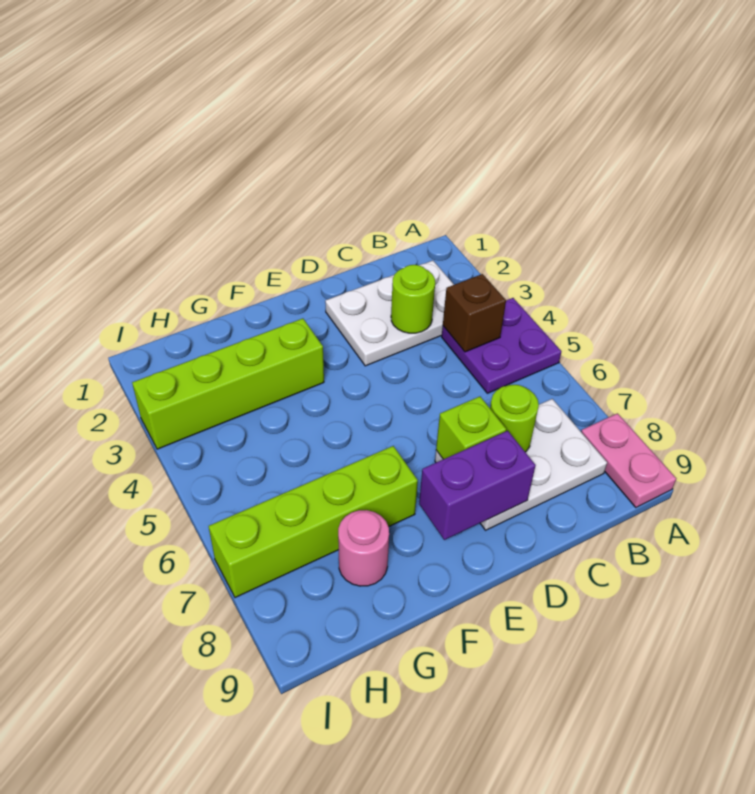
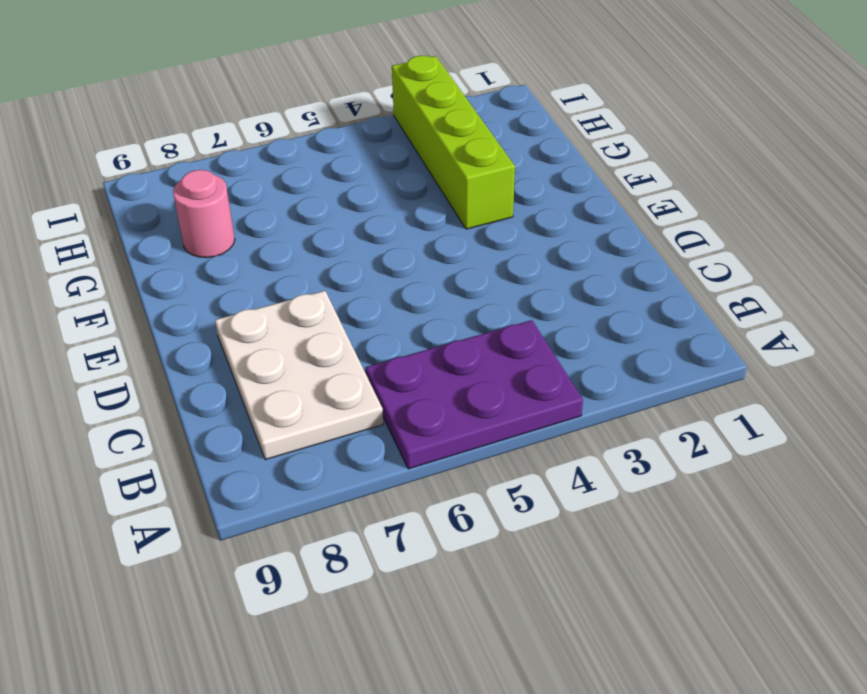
purple plate A4:B6 level 1 -> purple plate A4:B5 level 1
none -> pink plate A8:A9 level 1
none -> white plate B2:D3 level 1
none -> lime brick F7:I7 level 1

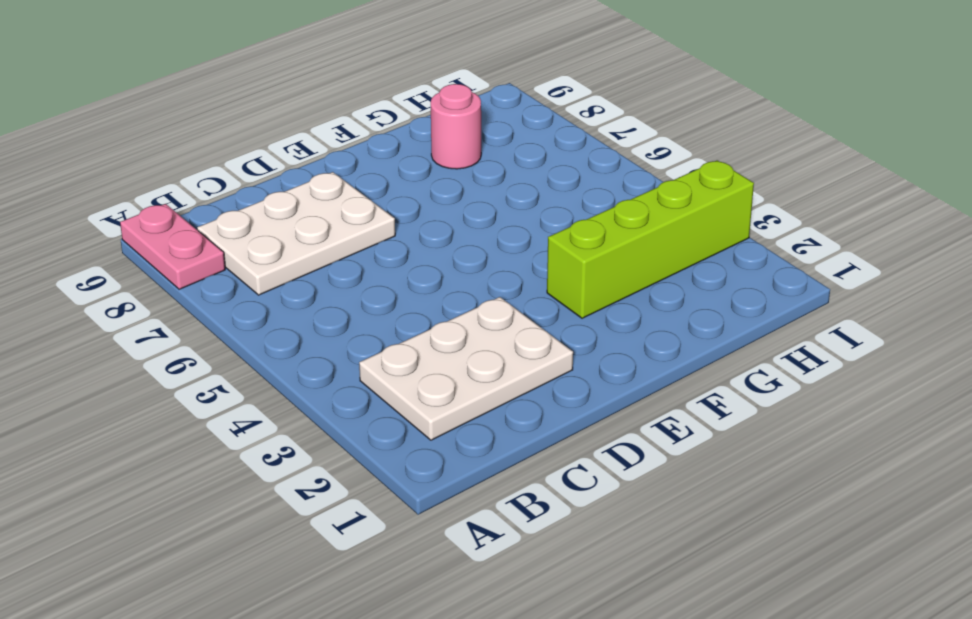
none -> purple plate A4:B5 level 1
none -> lime brick F7:I7 level 1
none -> brown brick B4 level 2

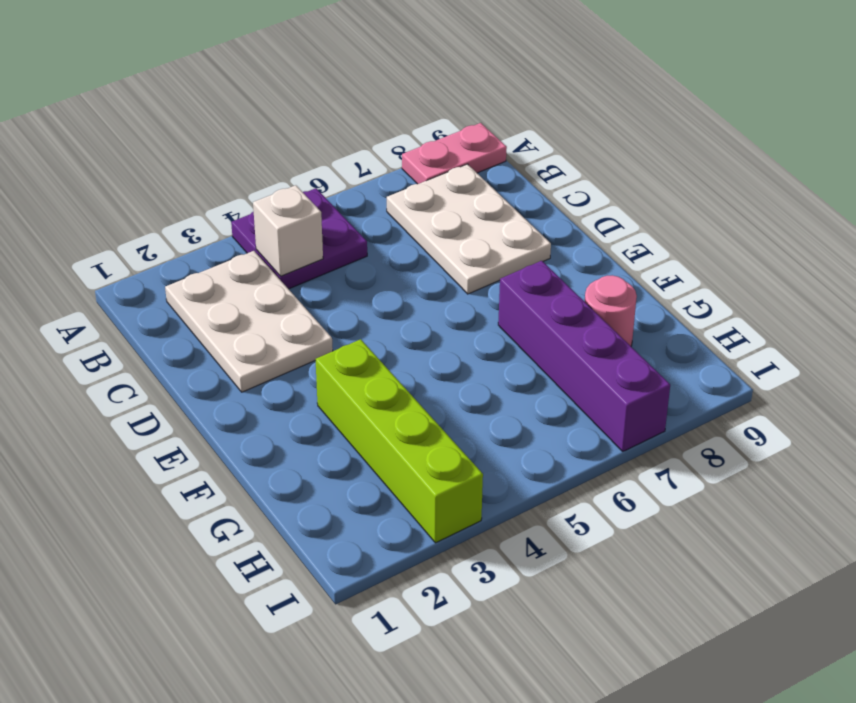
white brick B4 level 2 -> brown brick B4 level 2
purple brick F7:I7 level 1 -> lime brick F7:I7 level 1
none -> lime round brick C3 level 2
none -> lime round brick C7 level 2
none -> lime brick D7 level 2

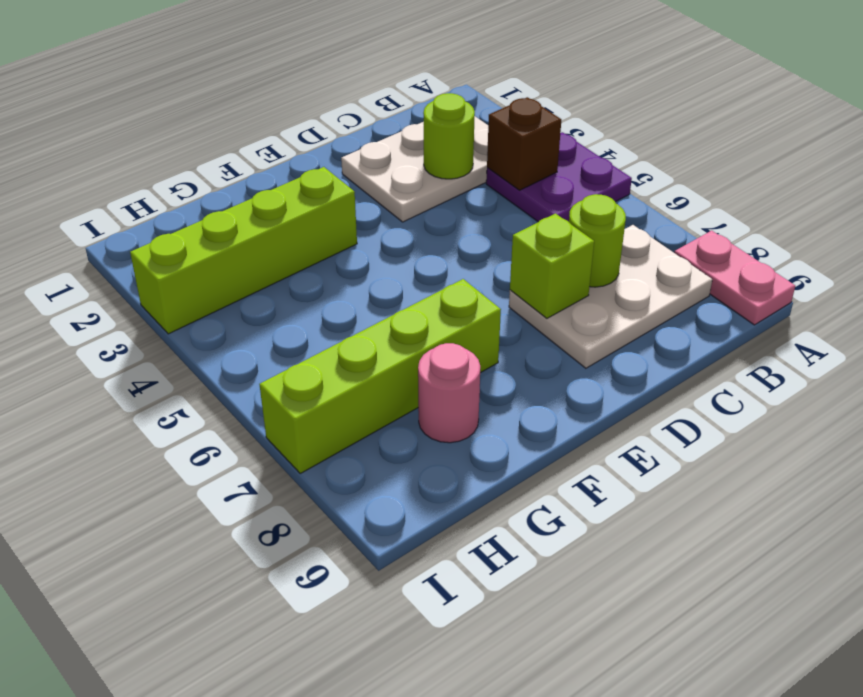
none -> purple brick D8:E8 level 2

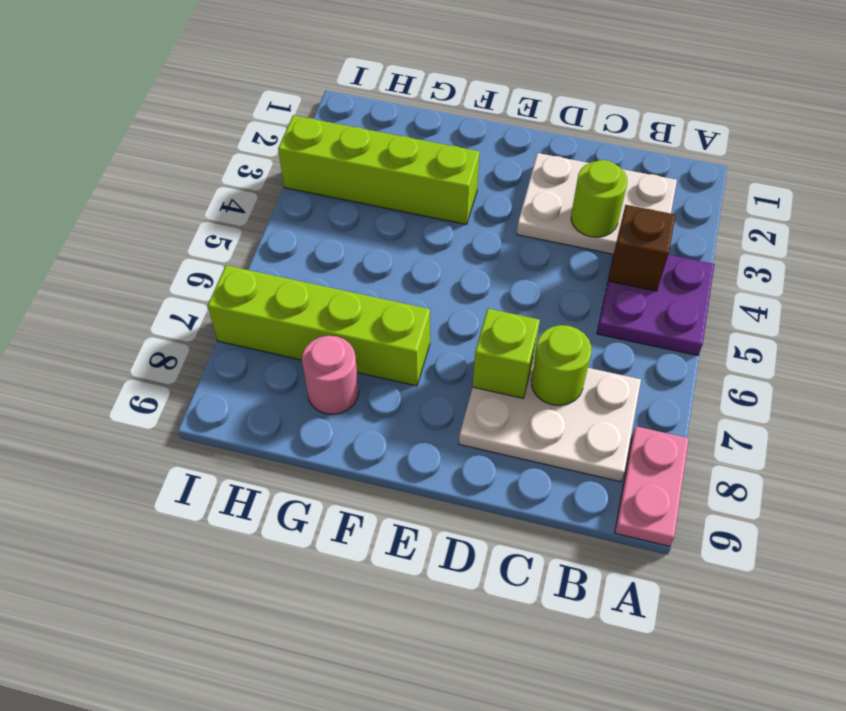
none -> purple brick D8:E8 level 2

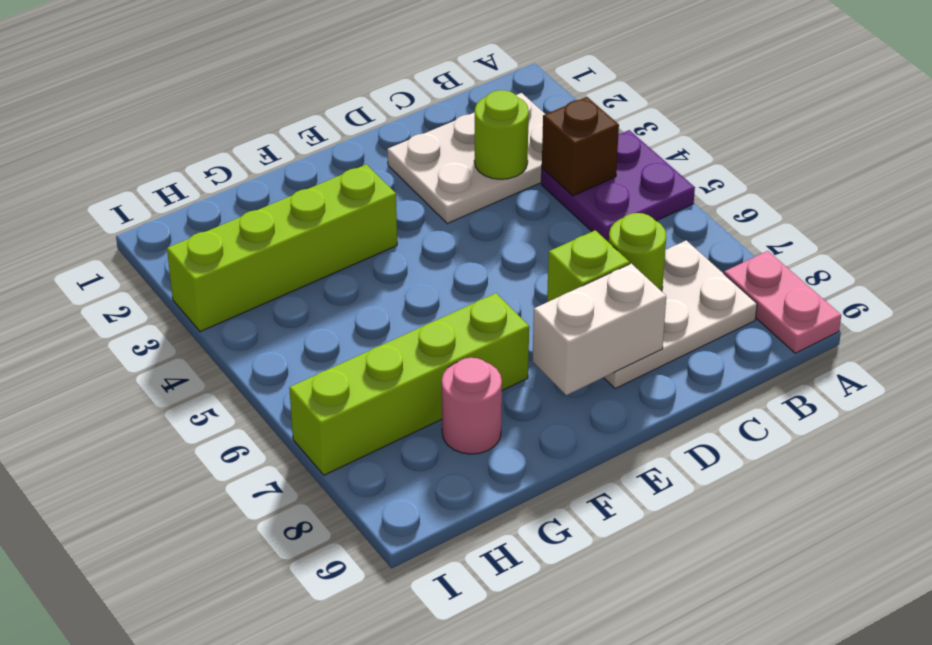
white brick D8:E8 level 2 -> purple brick D8:E8 level 2

